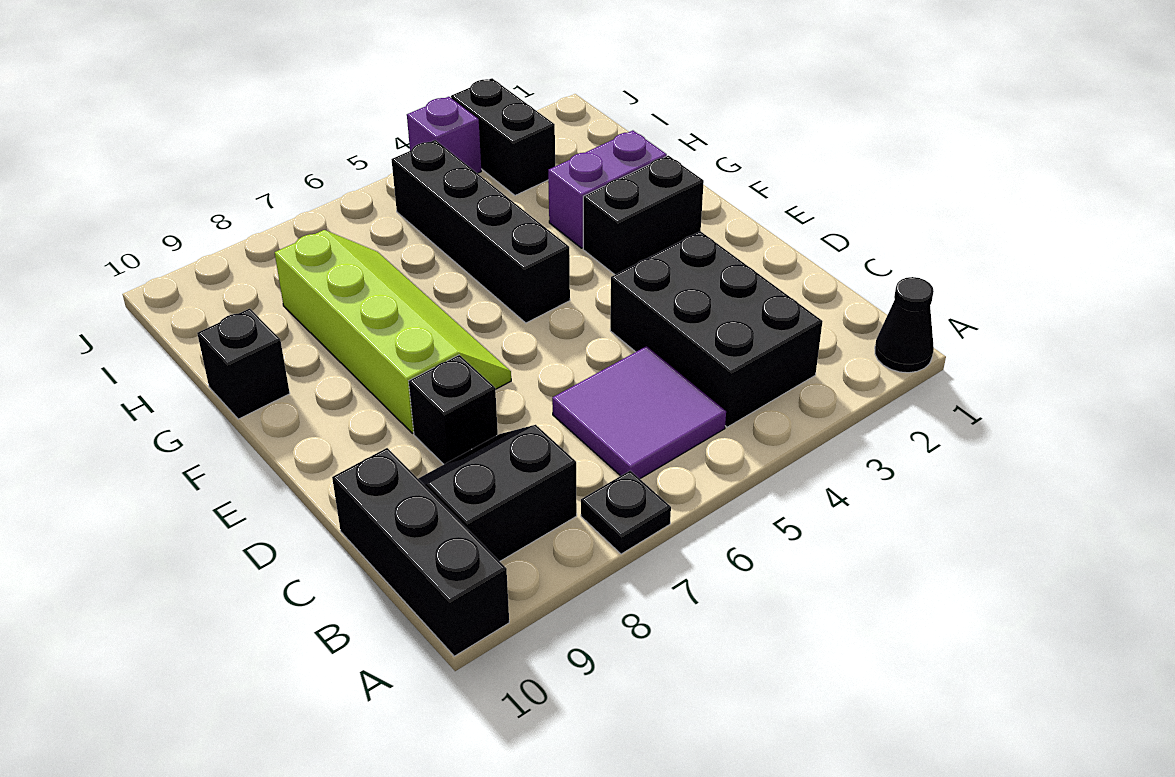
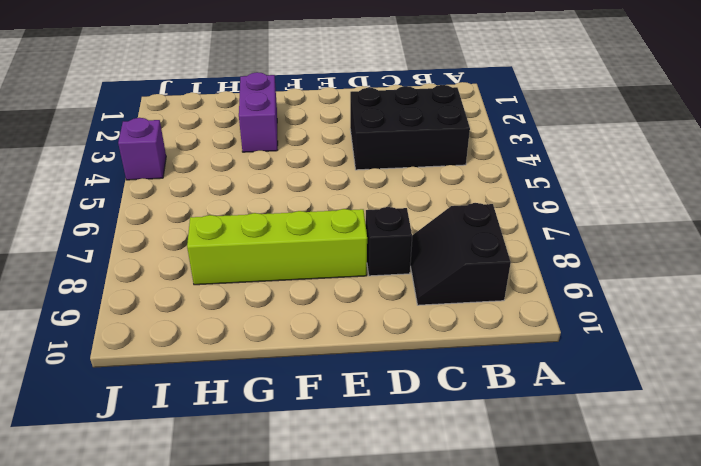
none -> black cone A1 level 1
none -> black plate A7 level 1
none -> black brick A10:C10 level 1

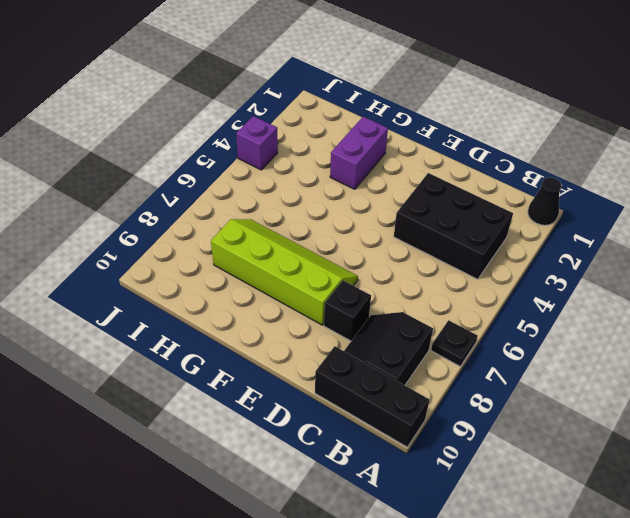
none -> purple tile B5:C6 level 1
none -> black brick F2:F3 level 1
none -> black brick F5:I5 level 1

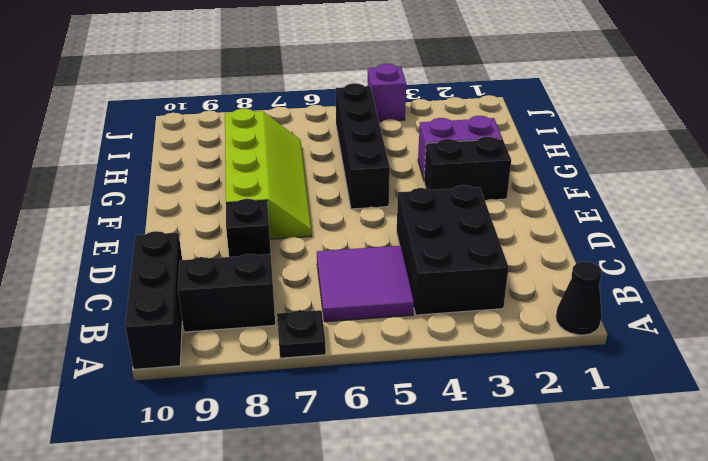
none -> black brick G10 level 1
none -> black brick I3:J3 level 1

